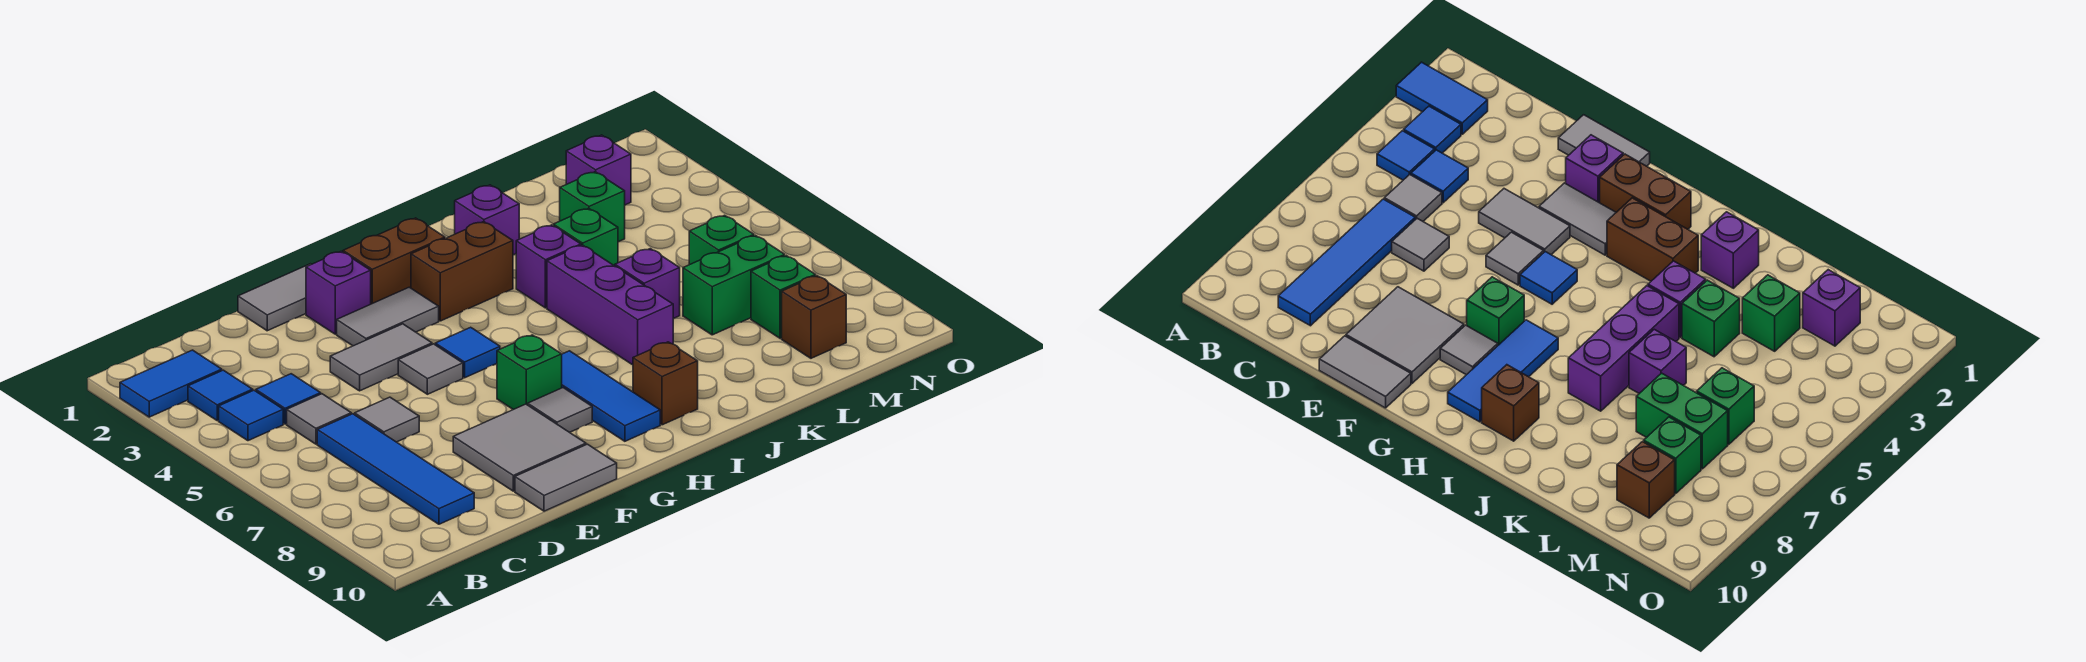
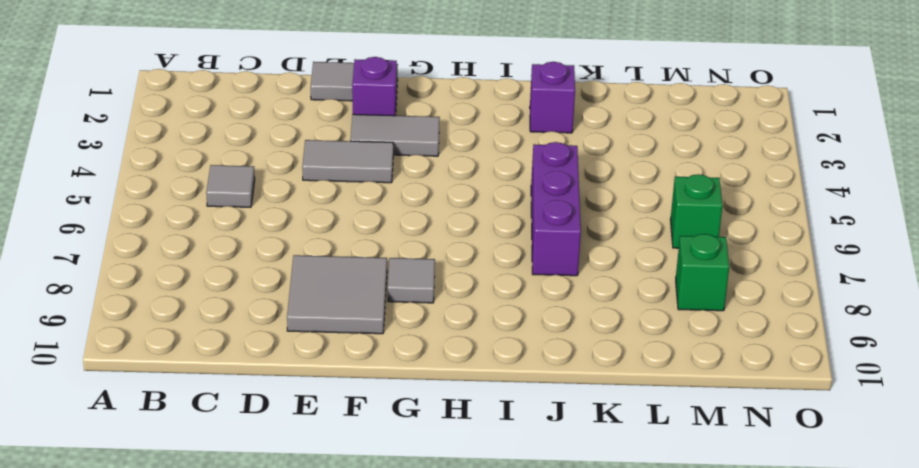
none -> blue tile A2:B2 level 1
none -> blue tile B3 level 1
none -> blue tile B4 level 1
none -> blue tile C4 level 1

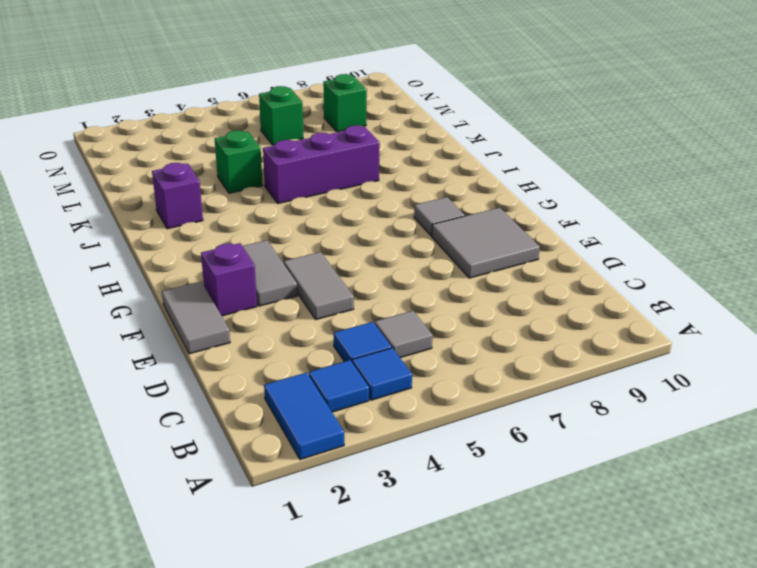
none -> blue tile C6:C9 level 1
none -> grey tile D6 level 1
none -> grey tile E10:F10 level 1
none -> grey tile F5 level 1

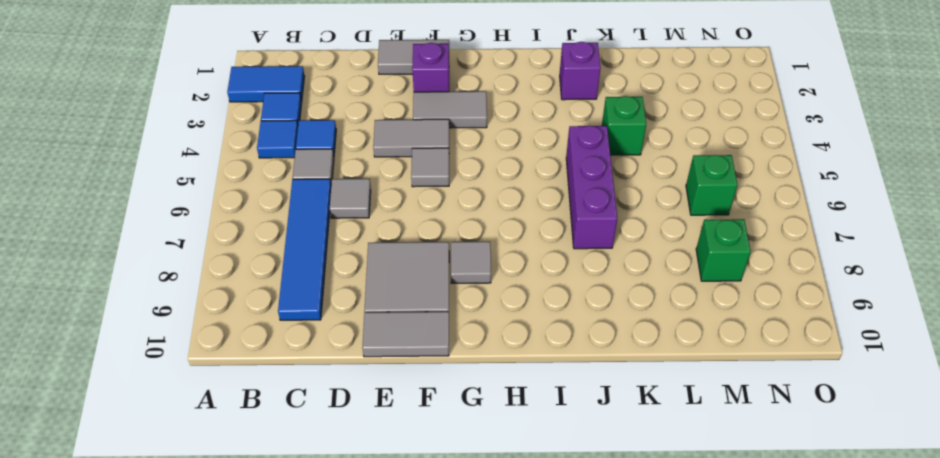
none -> brown brick G2:H2 level 1
none -> blue tile G5 level 1
none -> green brick G7 level 1
none -> brown brick H3:I3 level 1

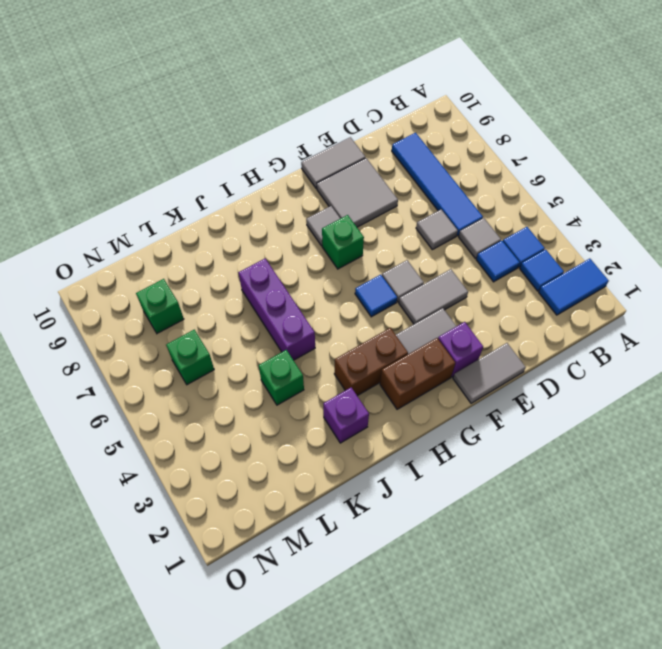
none -> blue tile H7:H9 level 1
none -> brown brick I9 level 1
none -> purple brick J4 level 1
none -> purple brick K6 level 1

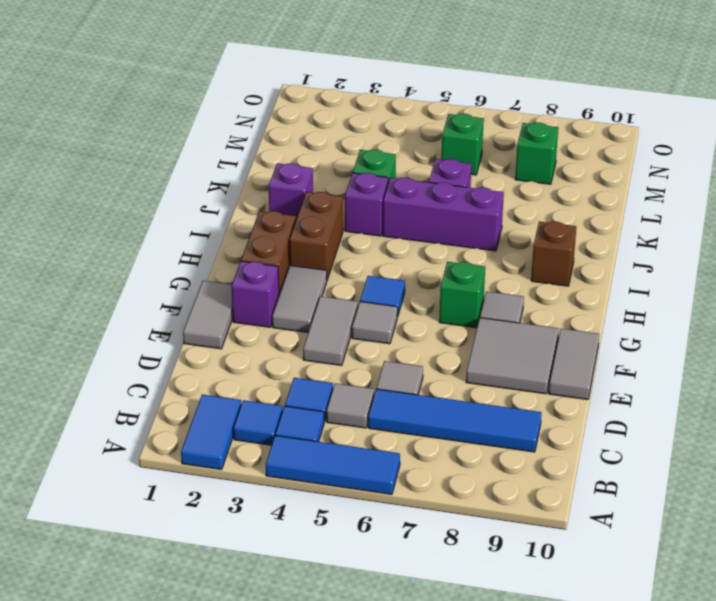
blue tile A4:A6 level 1 -> blue tile H7:H9 level 1
none -> green brick L3 level 1
none -> green brick L7:M7 level 1
none -> purple brick M2 level 1
none -> brown brick M9 level 1

